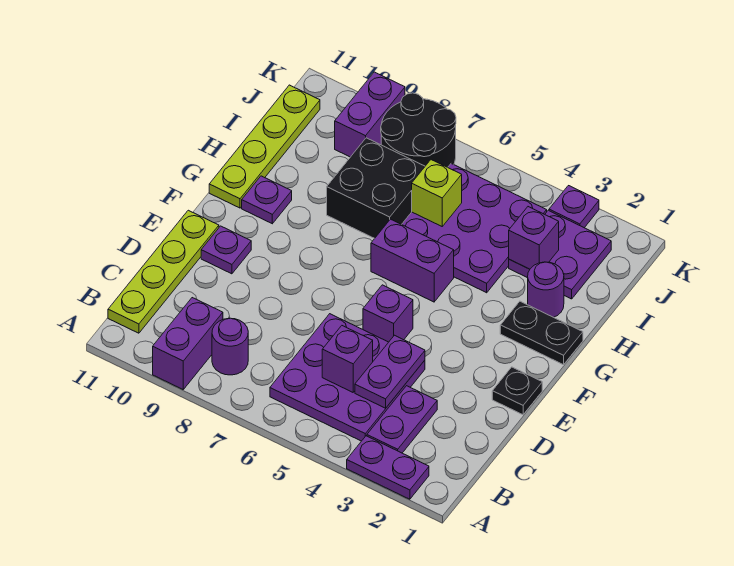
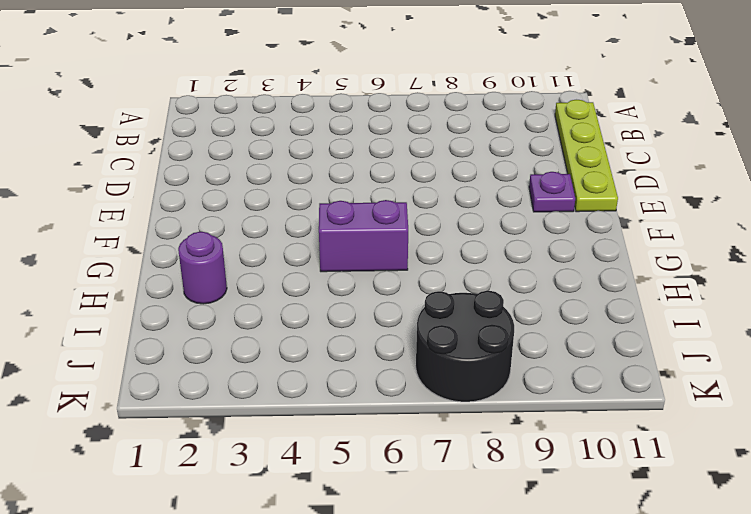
none -> purple plate A2:A3 level 1
none -> purple brick A9:B9 level 1
none -> purple plate B3:C3 level 1

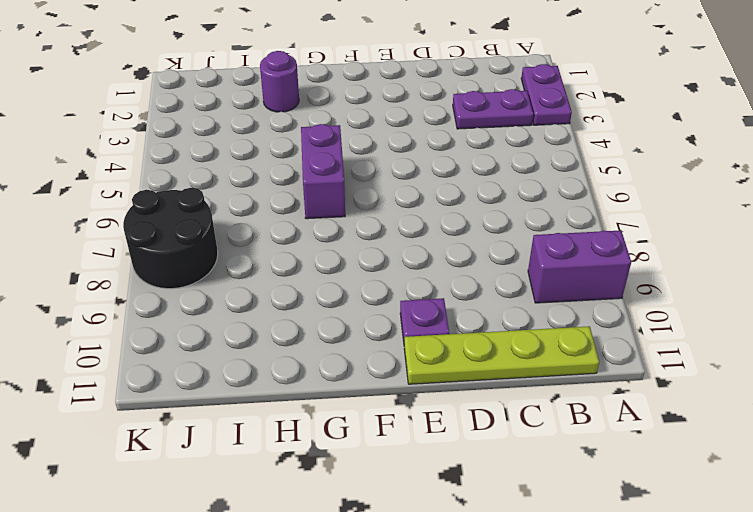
none -> purple plate B4:D6 level 1
none -> purple round brick B8 level 1
none -> black plate E1 level 1

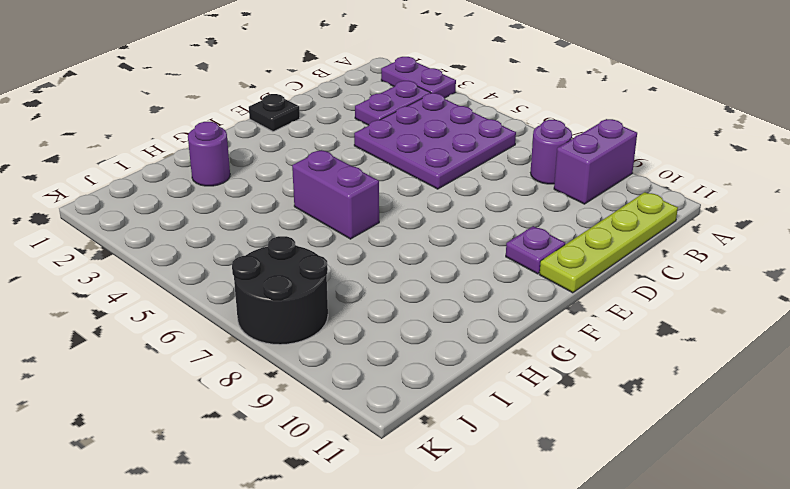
none -> purple brick E5 level 1
none -> black plate G1:G2 level 1
none -> purple plate G10 level 1

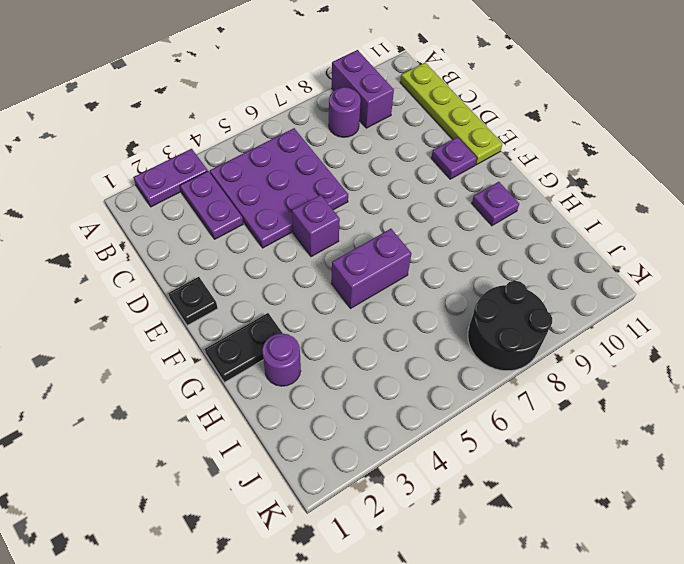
none -> lime plate G11:J11 level 1
none -> purple plate H4:J6 level 1
none -> black brick H7:I8 level 1

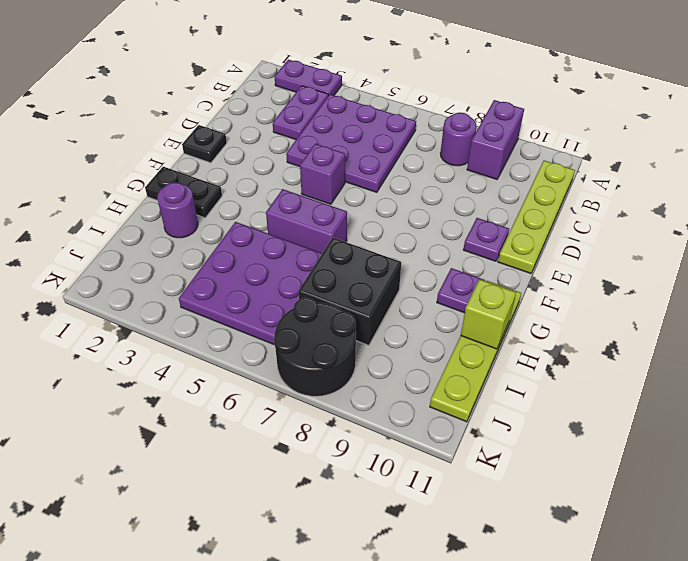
lime brick H11 level 2 -> lime brick I6 level 2
none -> purple plate I2:J3 level 1
none -> purple brick J9:K9 level 1
none -> purple plate K3 level 1

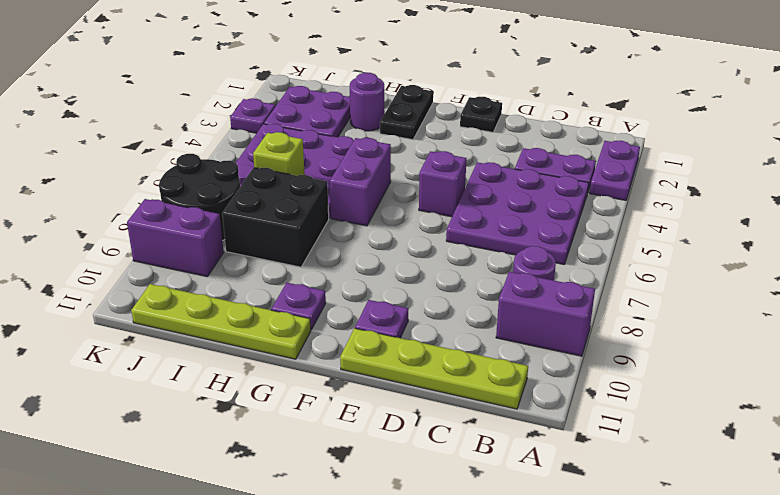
none -> purple plate C4:D4 level 2
none -> purple brick C5 level 2
none -> purple brick I3 level 2

